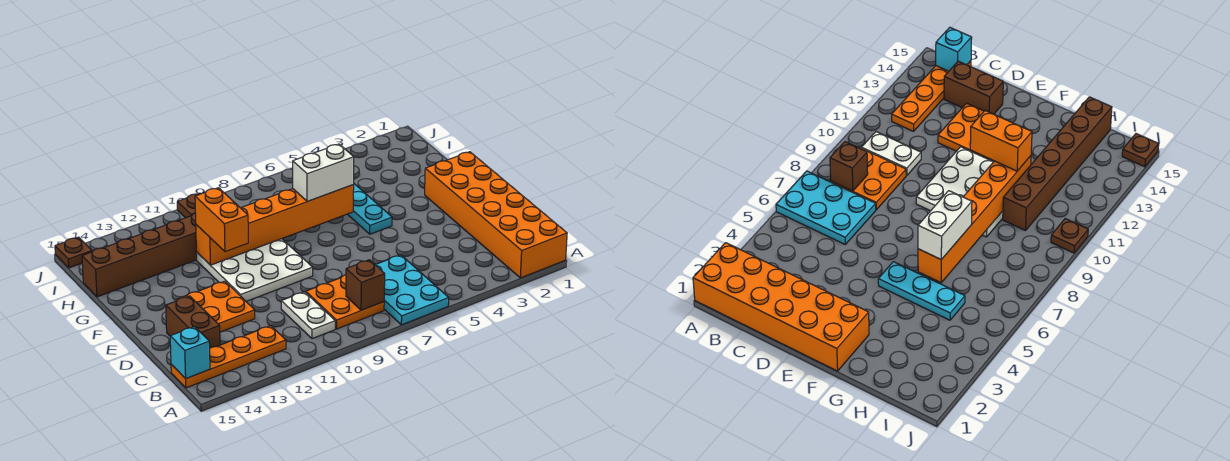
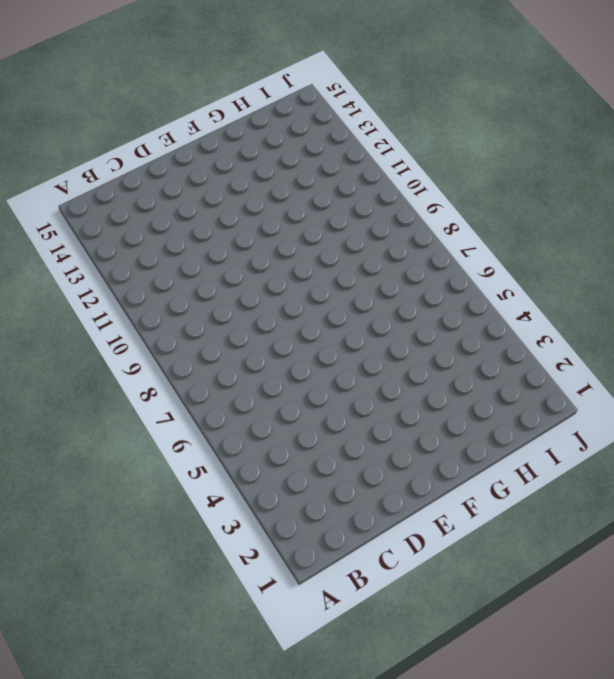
none -> orange brick A1:F2 level 1
none -> cyan plate A6:C7 level 1
none -> orange plate B8:C9 level 1

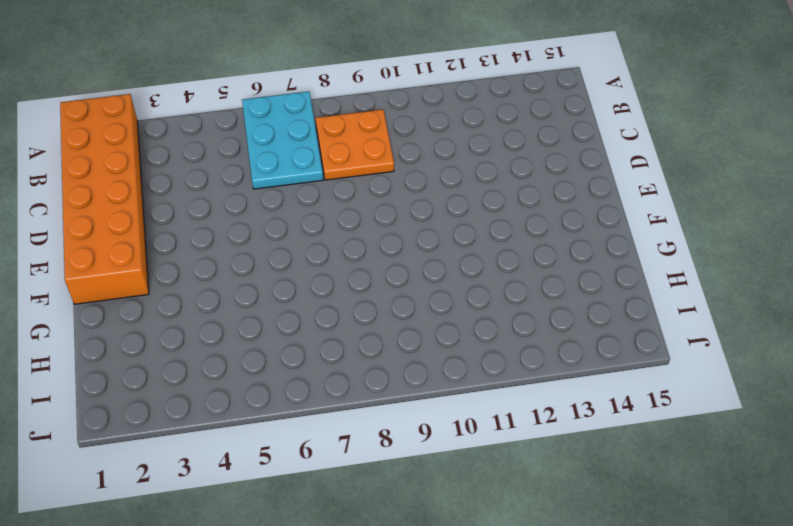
none -> white plate B10:C10 level 1
none -> orange plate B12:B15 level 1
none -> brown brick C14:D14 level 1

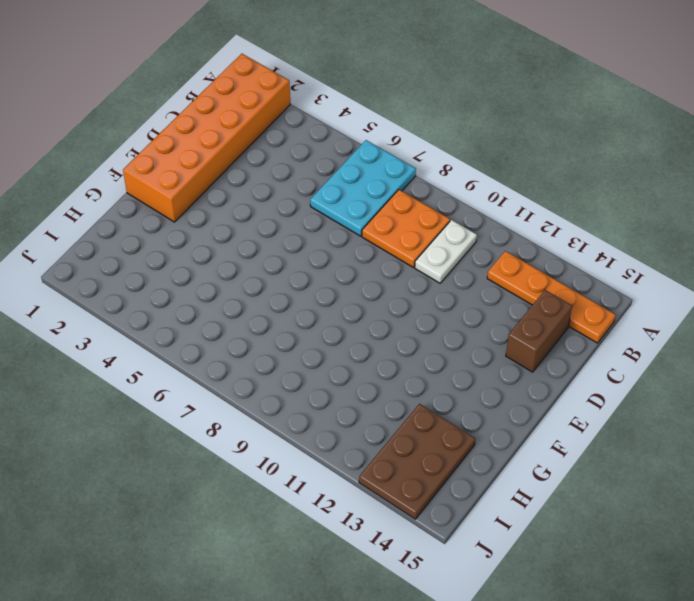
brown plate H13:J14 level 1 -> brown brick H10:H15 level 1
none -> orange plate D12:E13 level 1
none -> white plate E9:G11 level 1
none -> cyan plate F5:H5 level 1

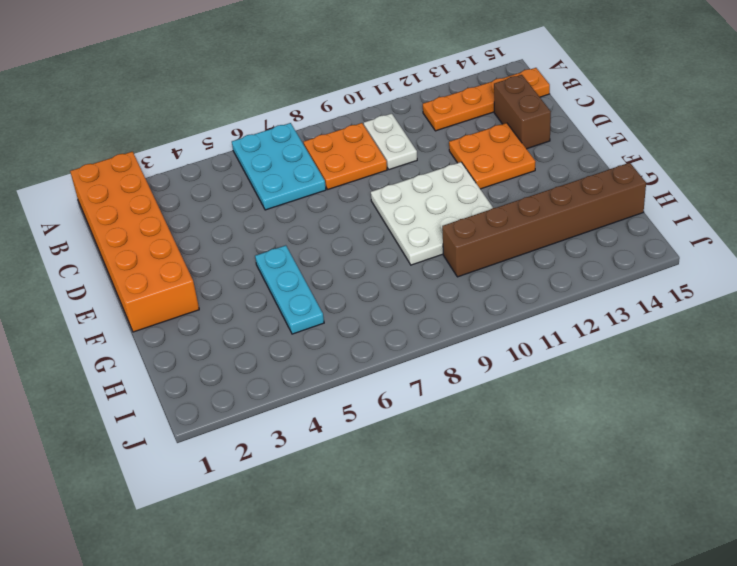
none -> brown plate J10 level 1
none -> brown plate J15 level 1
none -> brown brick B8 level 2

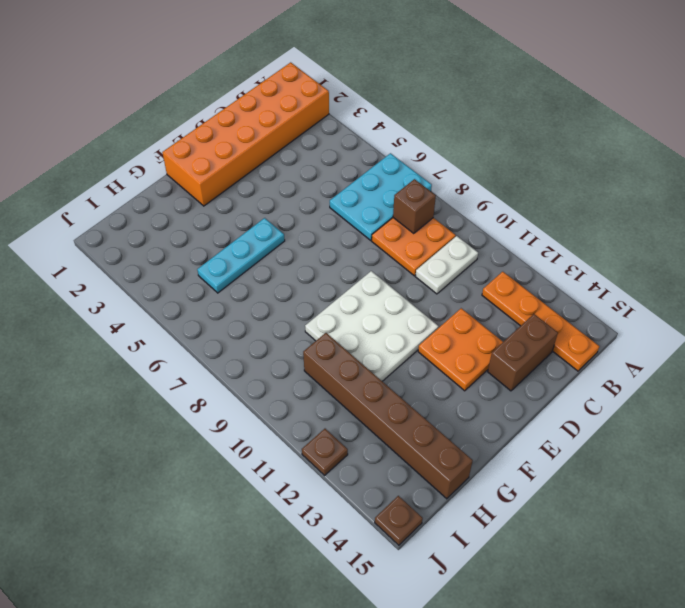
brown plate J12 level 1 -> brown plate J10 level 1
none -> cyan brick B15 level 2
none -> orange brick G6:G11 level 2
none -> orange brick F11:G11 level 3

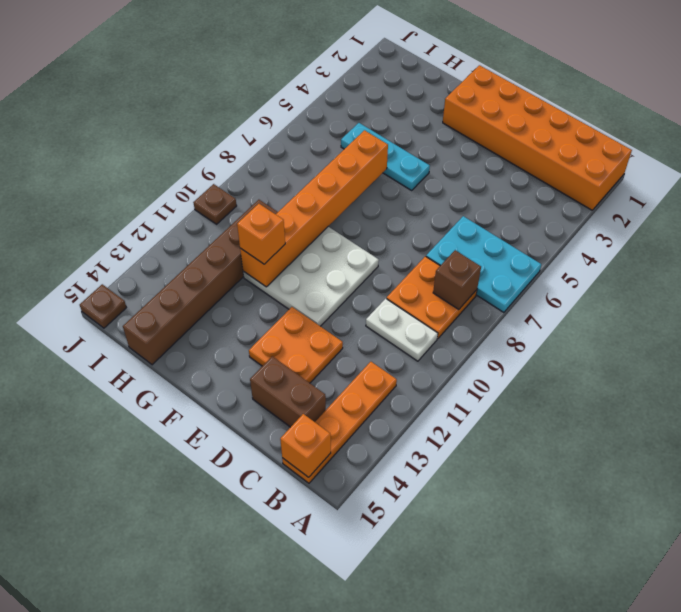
orange brick B15 level 2 -> cyan brick B15 level 2
orange brick G11 level 3 -> orange brick F11:G11 level 3
none -> white brick G6:G7 level 3

